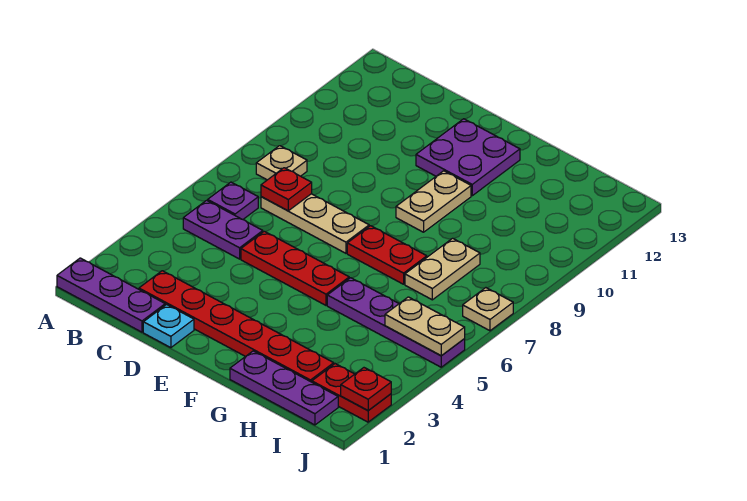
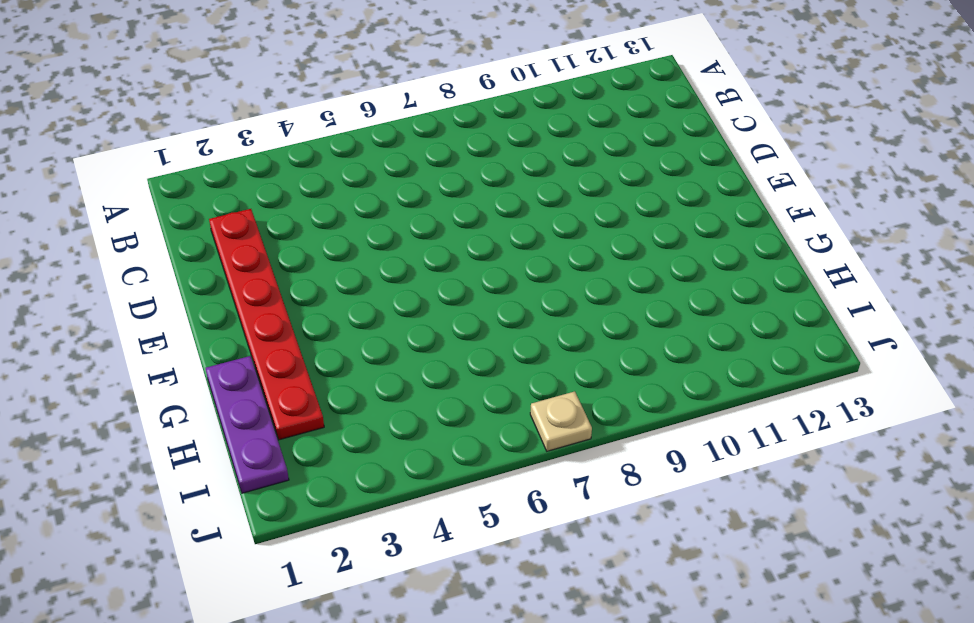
none -> purple plate A1:C1 level 1
none -> purple plate B5:C5 level 1
none -> purple plate B6 level 1

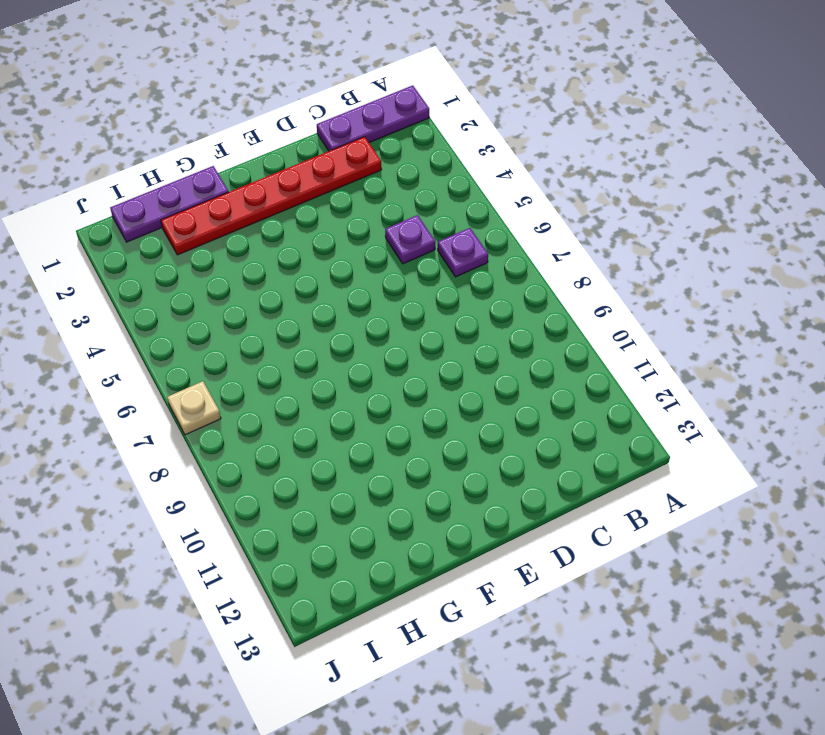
purple plate C5 level 1 -> purple plate B5:C5 level 1
none -> tan plate B8 level 1
none -> tan plate C7:E7 level 1
none -> cyan plate D1 level 1

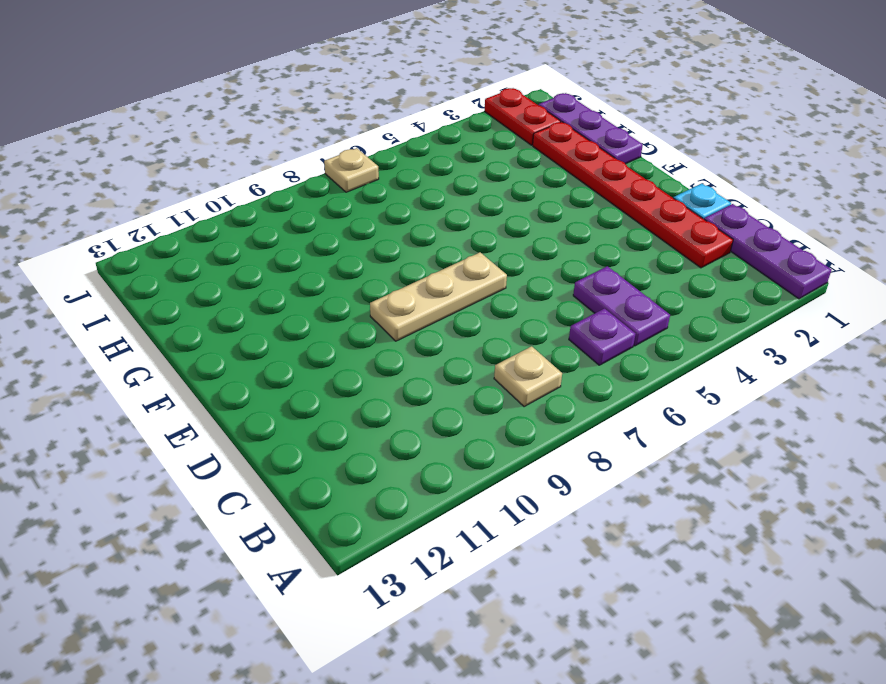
tan plate E7:E9 level 1 -> tan plate C7:E7 level 1
none -> red plate D5:F5 level 1
none -> purple plate E11:F12 level 1
none -> red plate F7:G7 level 1

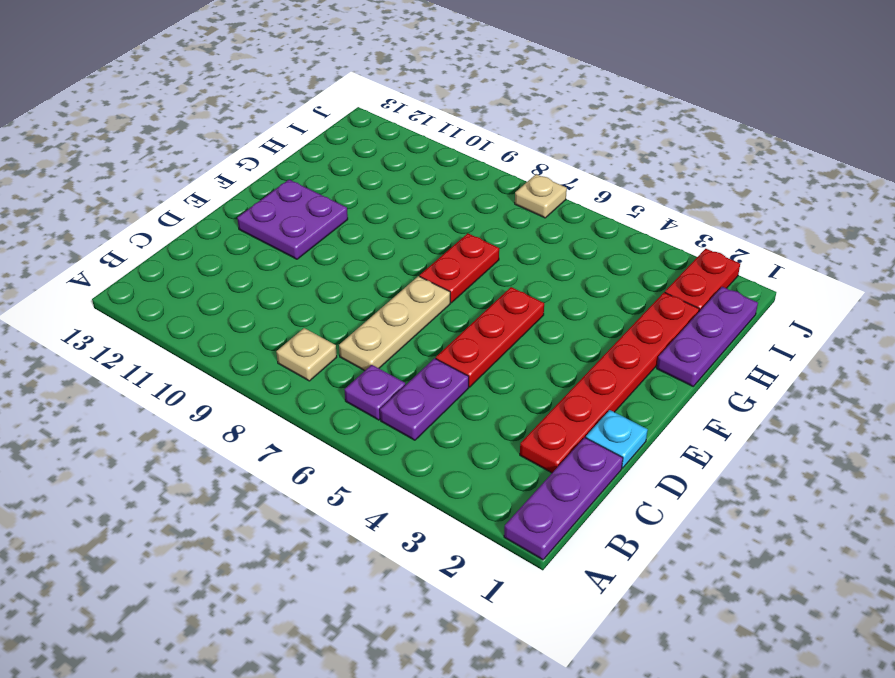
none -> tan plate F9:F10 level 1
none -> purple plate G5:J5 level 1
none -> tan plate H7:H8 level 1

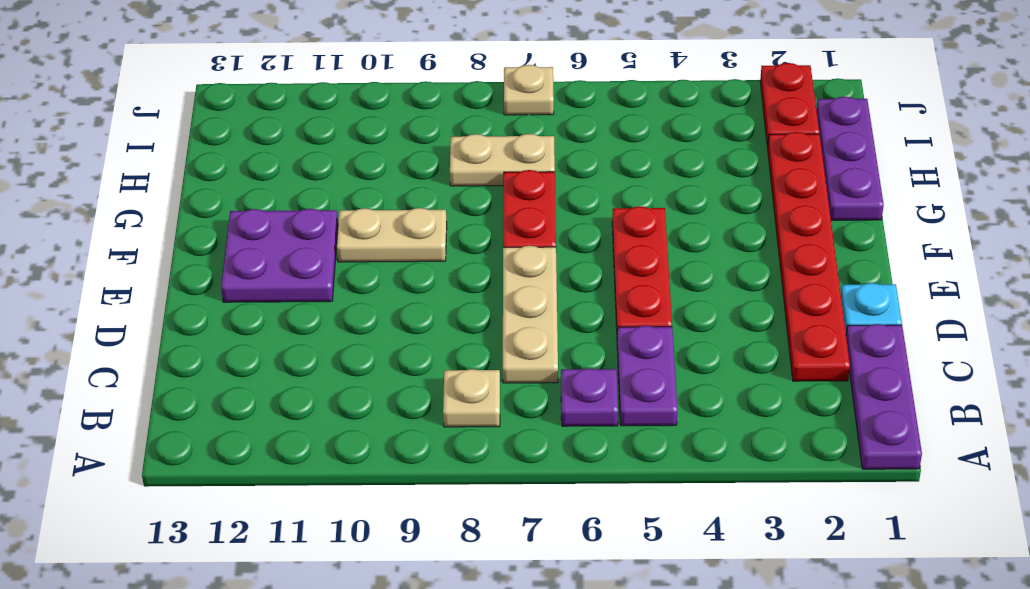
none -> purple plate G5:J5 level 1
none -> red plate C7 level 2
none -> tan plate I5:J5 level 2

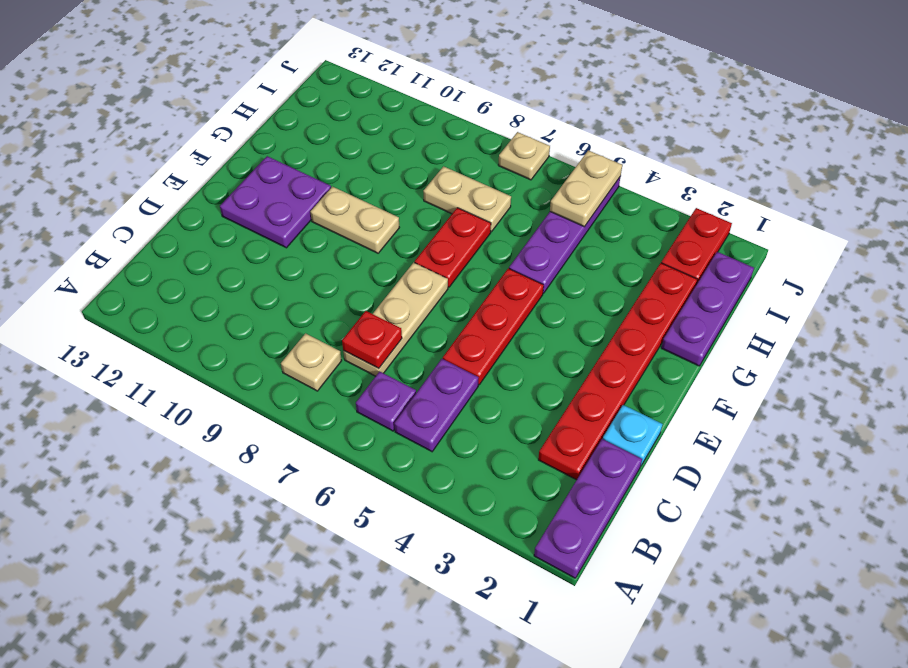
none -> red plate J2 level 2

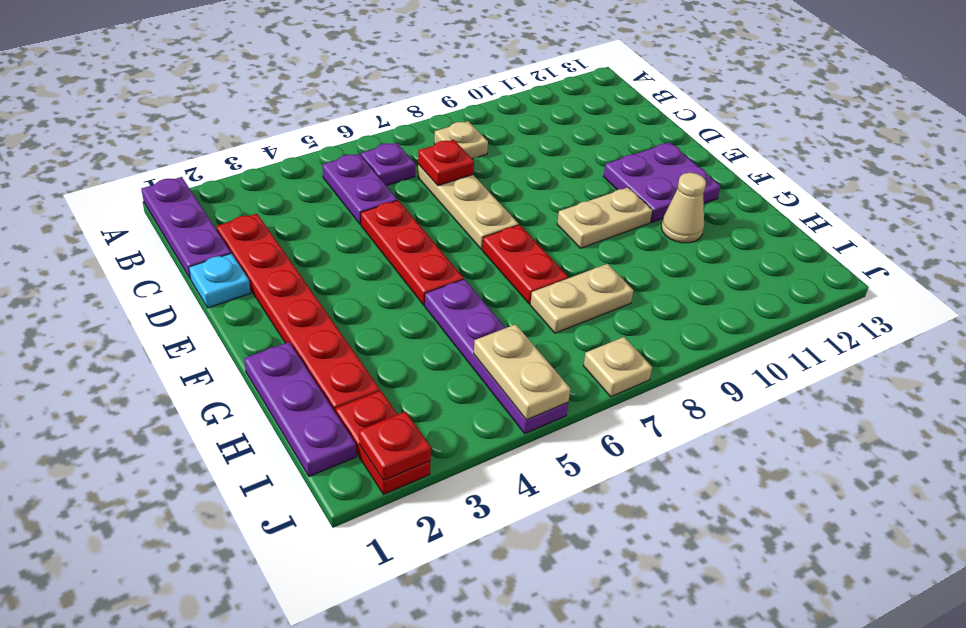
tan cone G11 level 1 -> none

